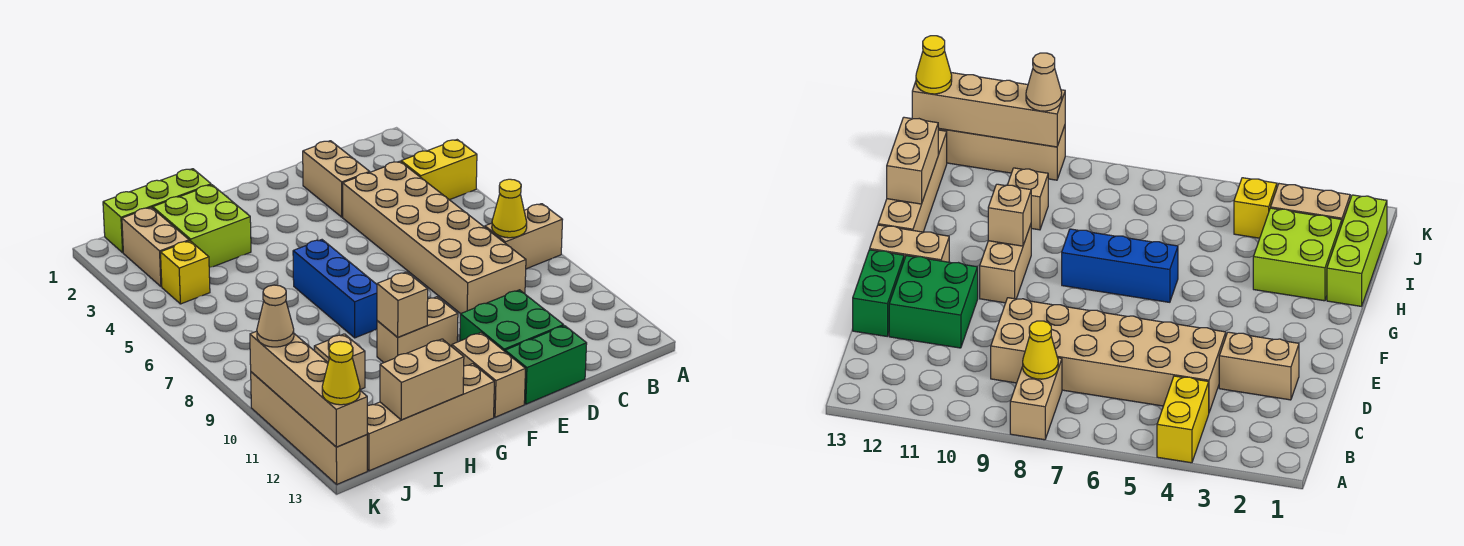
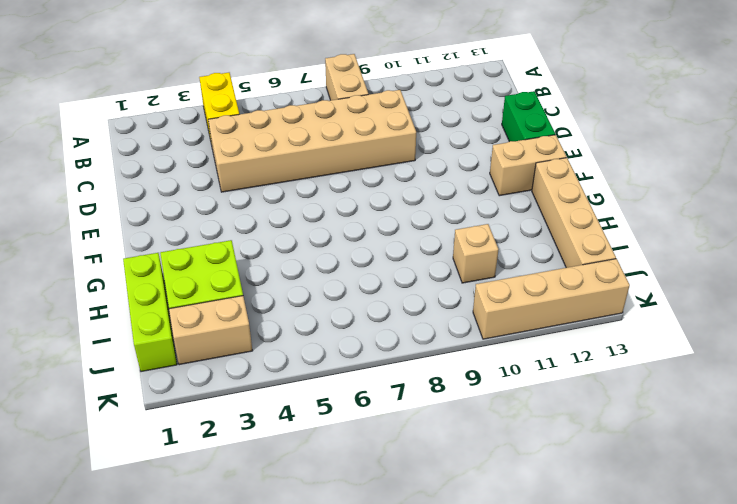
none -> tan brick D2:D3 level 1
none -> green brick D11:E12 level 1
none -> tan brick F10:G10 level 1

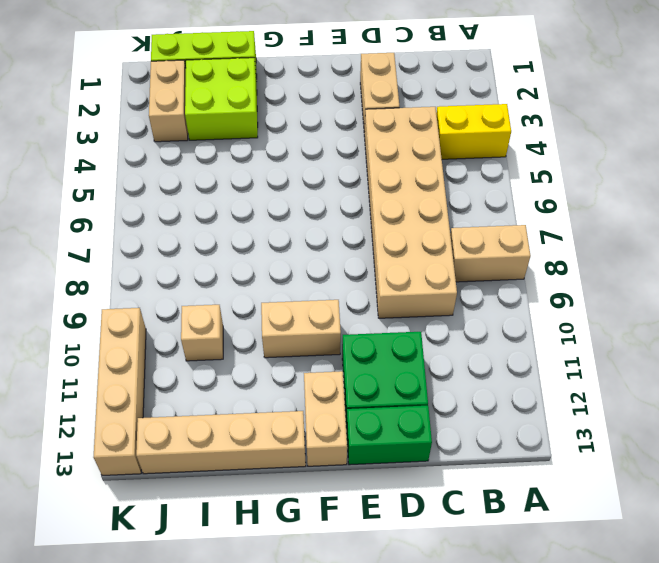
none -> blue brick G6:G8 level 1
none -> yellow brick J4 level 1
none -> yellow cone B8 level 2

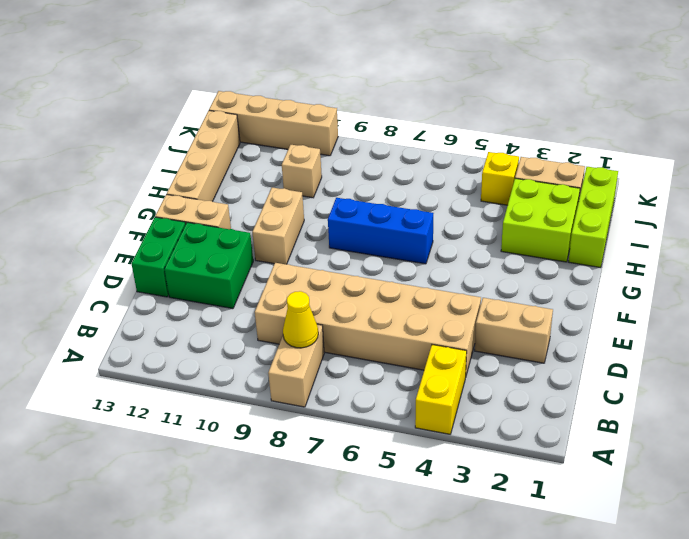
none -> tan brick G10 level 2
none -> tan brick H13:I13 level 2
none -> tan brick K10:K13 level 2

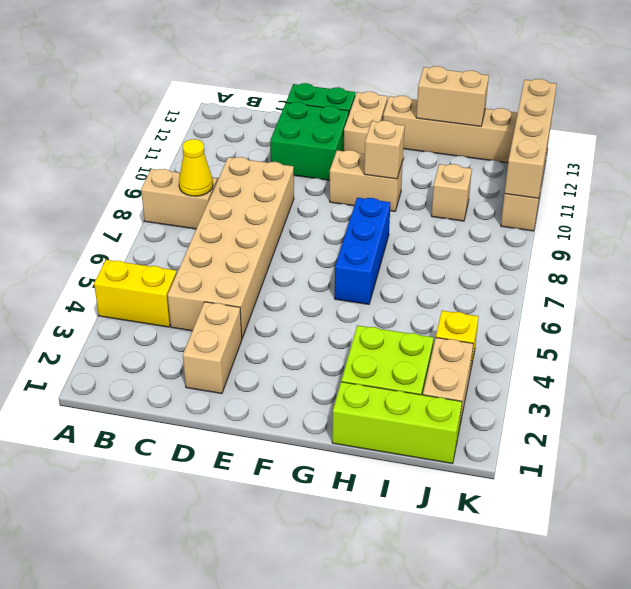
none -> tan cone K10 level 3
none -> yellow cone K13 level 3

